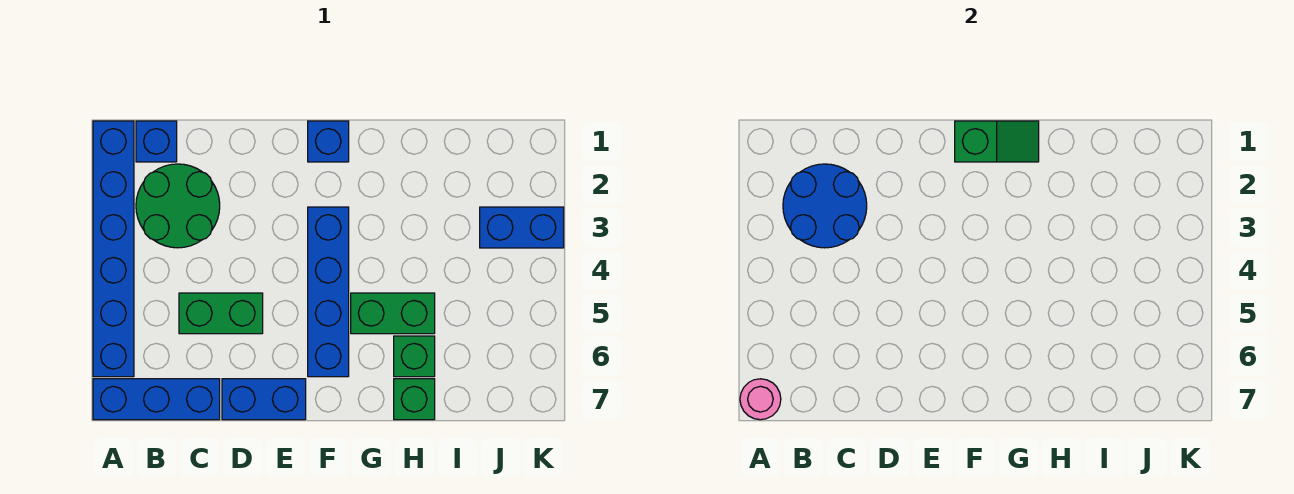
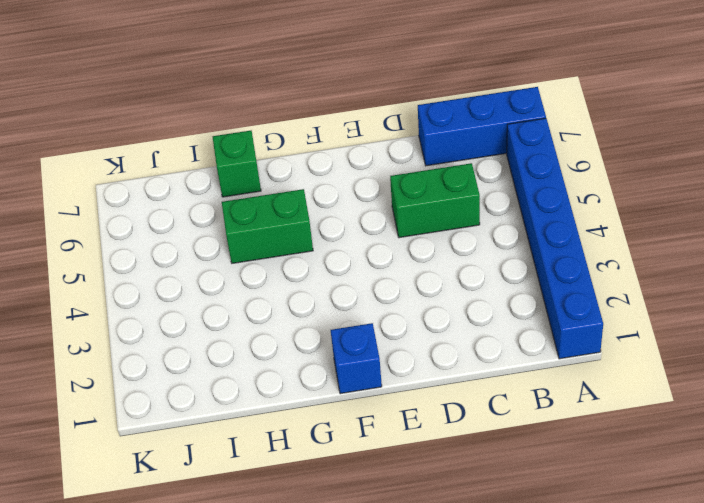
none -> blue brick B1 level 1
none -> green round brick B2:C3 level 1
none -> blue brick D7:E7 level 1

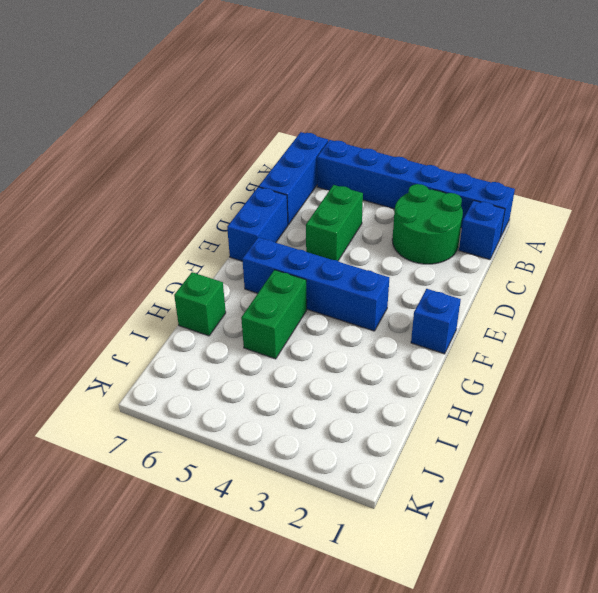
none -> green brick H6 level 1
none -> blue brick J3:K3 level 1
none -> pink round brick A7 level 2

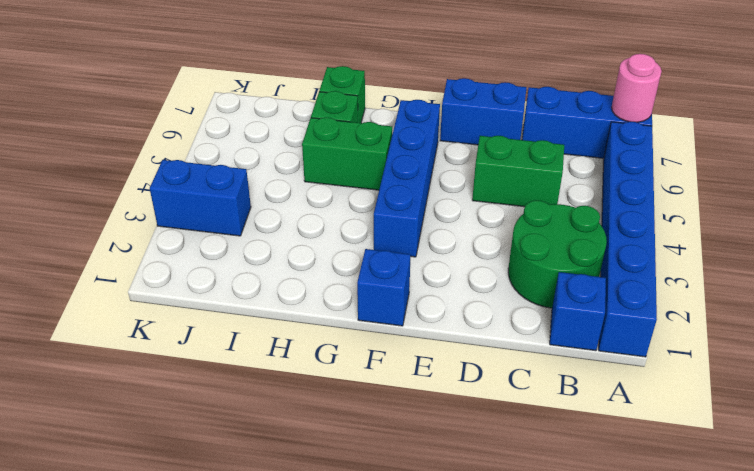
none -> blue round brick B2:C3 level 2
none -> green slope F1:G1 level 2 top F

